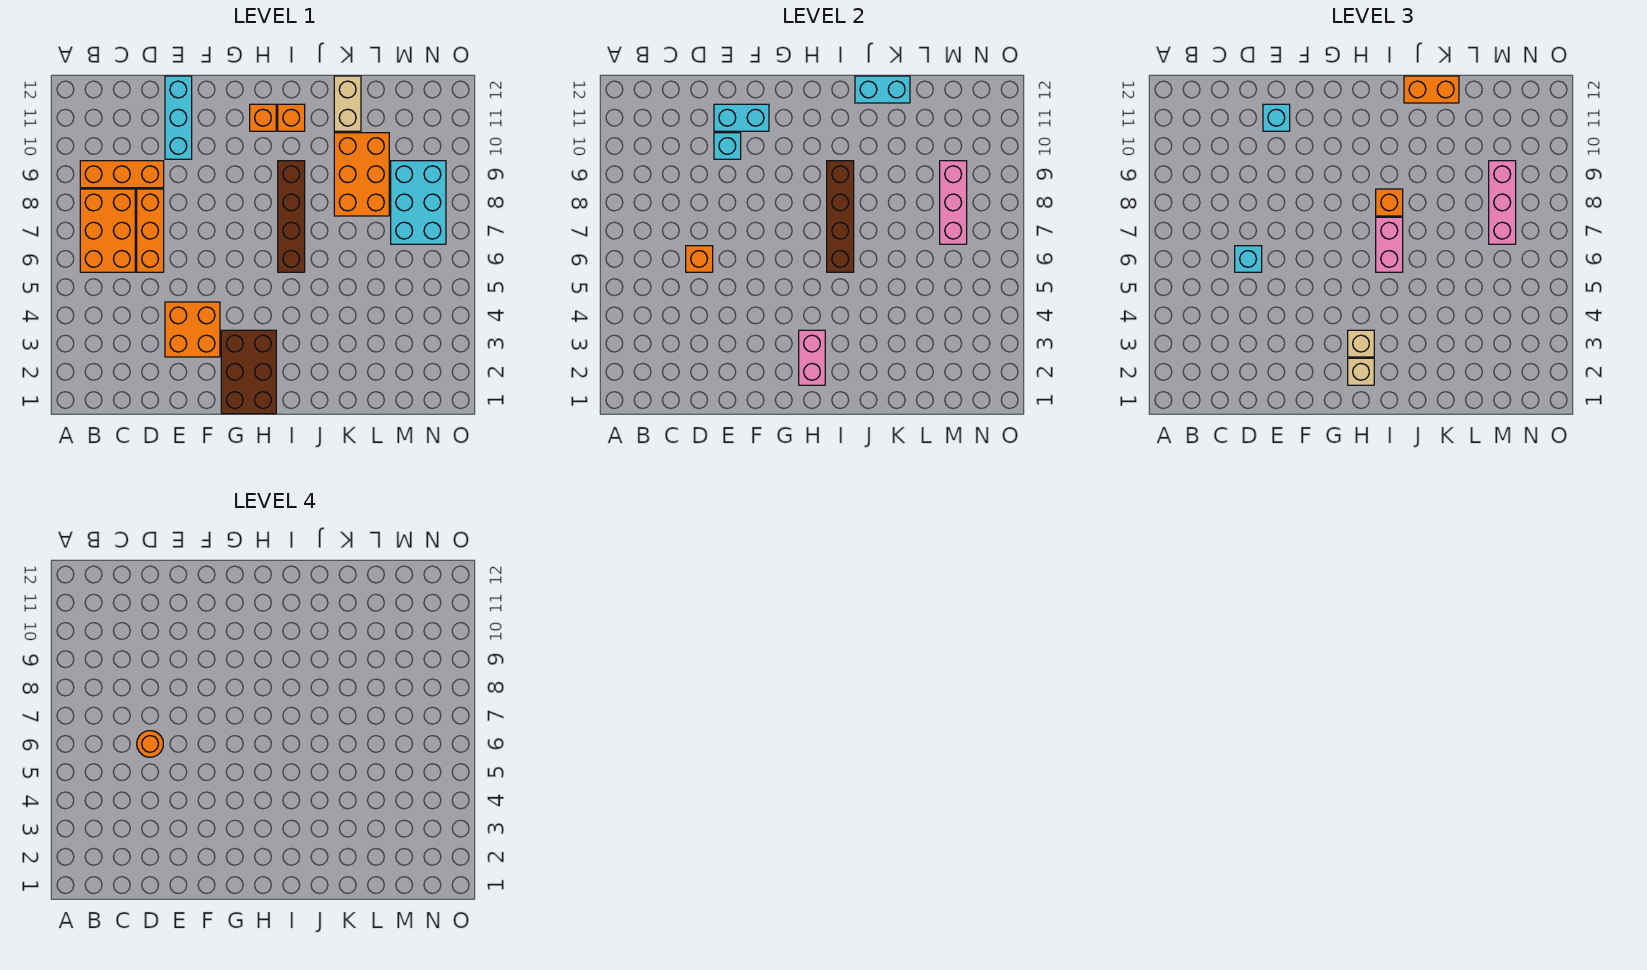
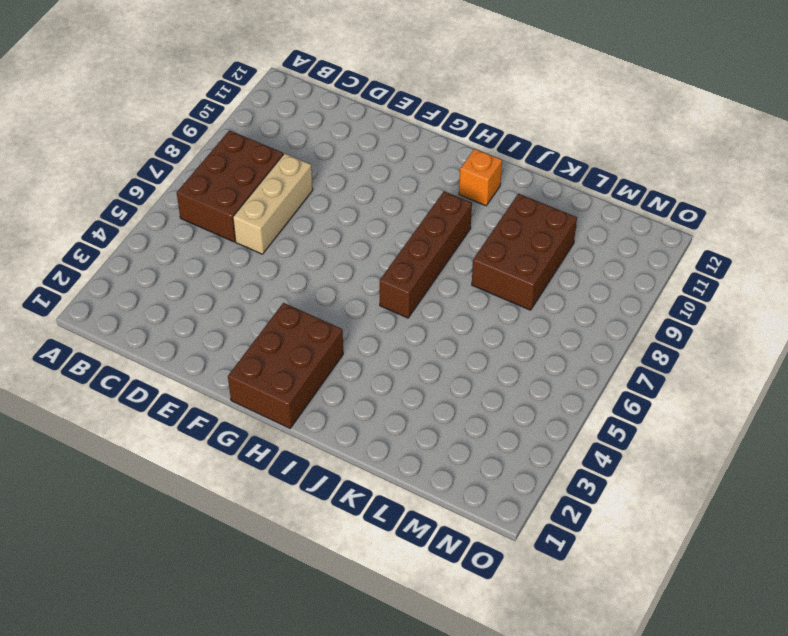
brown brick B6:C8 level 1 -> orange brick B6:C8 level 1
tan brick D6:D8 level 1 -> orange brick D6:D8 level 1
brown brick K8:L10 level 1 -> orange brick K8:L10 level 1
none -> orange brick B9:D9 level 1
none -> orange brick E3:F4 level 1
none -> cyan brick E10:E12 level 1

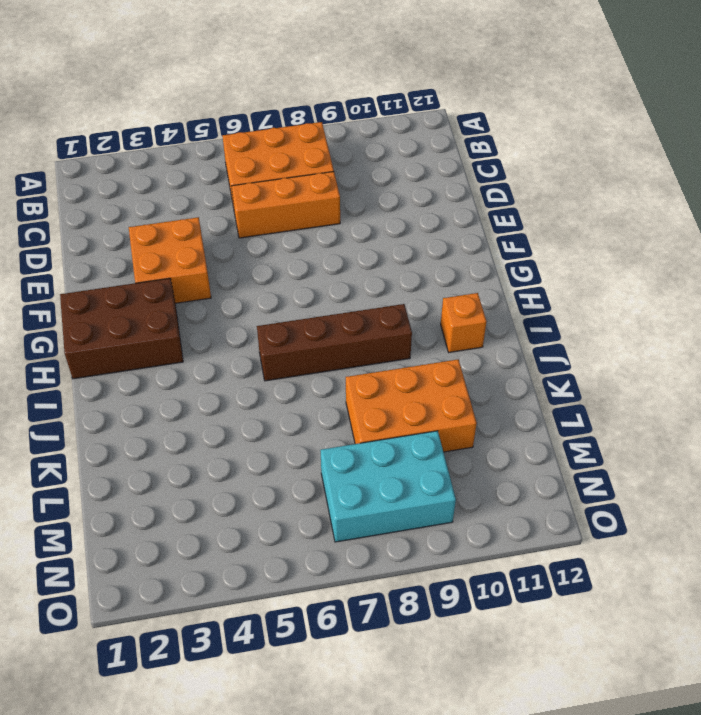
none -> orange brick B9:D9 level 1
none -> cyan brick E10:E12 level 1
none -> orange brick H11 level 1

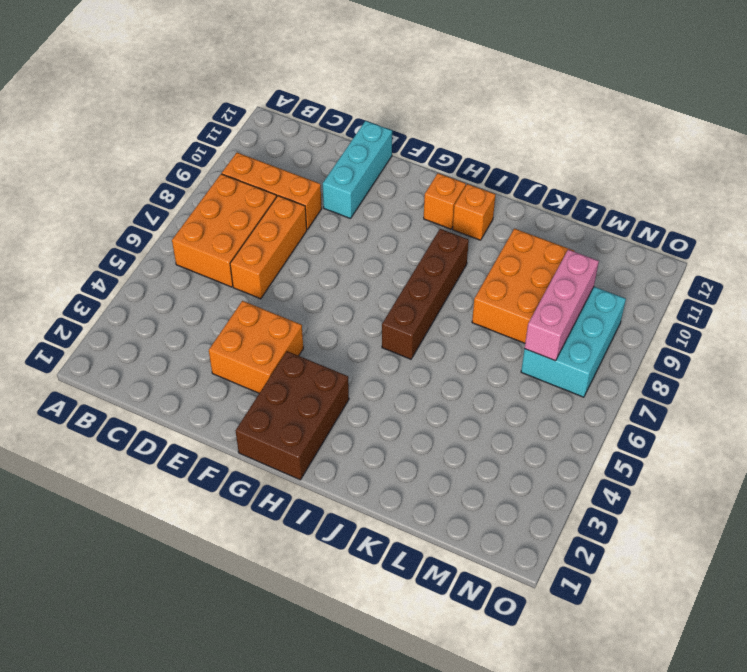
none -> tan brick K11:K12 level 1
none -> orange brick D6 level 2
none -> cyan brick E10 level 2

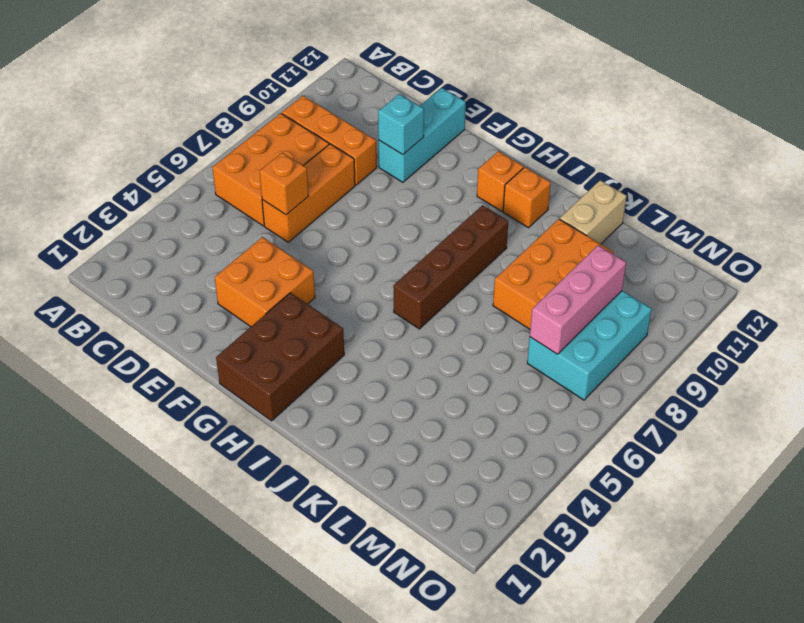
none -> cyan brick E11:F11 level 2
none -> pink brick H2:H3 level 2
none -> brown brick I6:I9 level 2

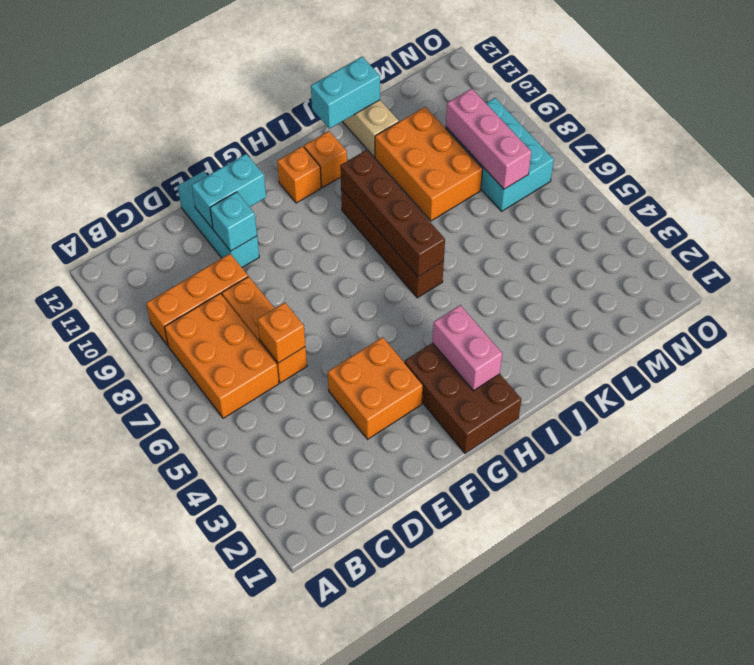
none -> cyan brick D6 level 3
none -> cyan brick E11 level 3
none -> tan brick H2 level 3

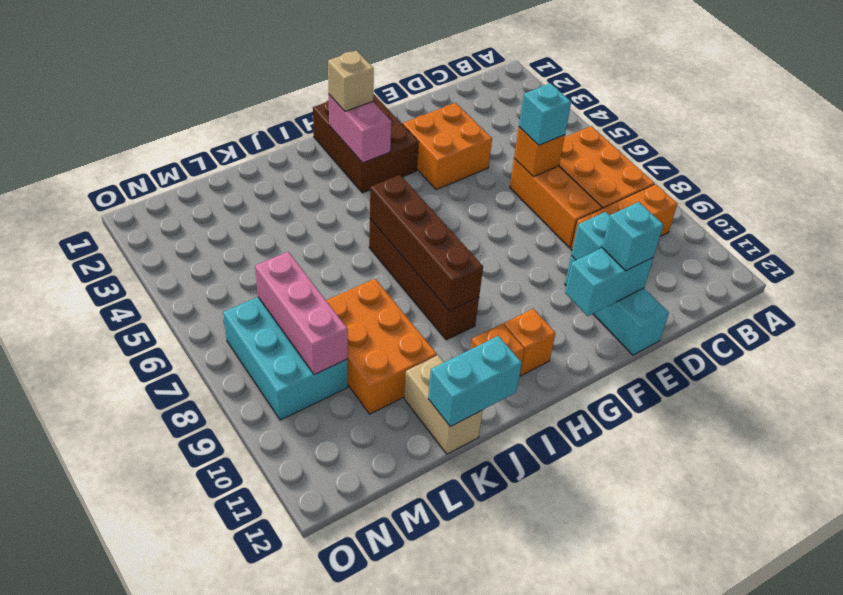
none -> tan brick H3 level 3
none -> pink brick I6:I7 level 3
none -> orange brick I8 level 3

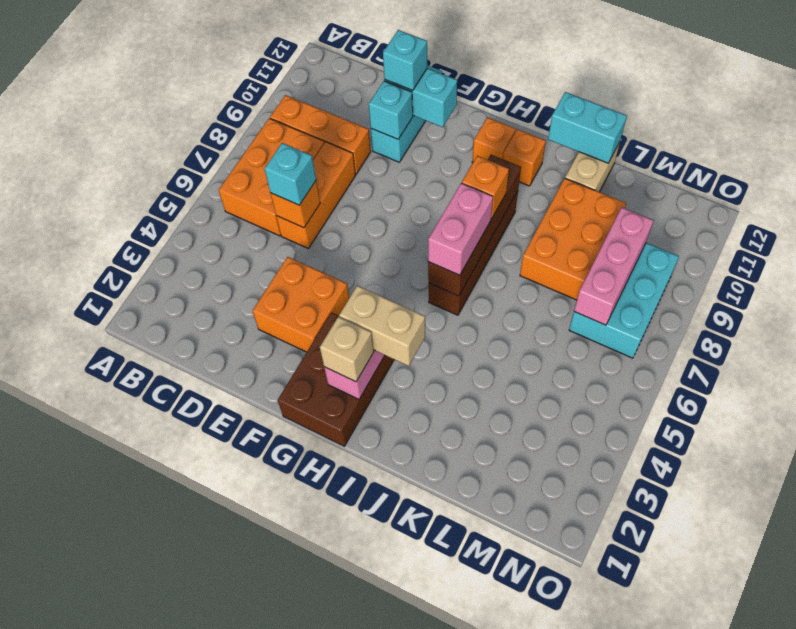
tan brick H3:I3 level 3 -> tan brick H3 level 3
none -> orange brick J12:K12 level 3
none -> pink brick M7:M9 level 3
none -> orange round brick D6 level 4

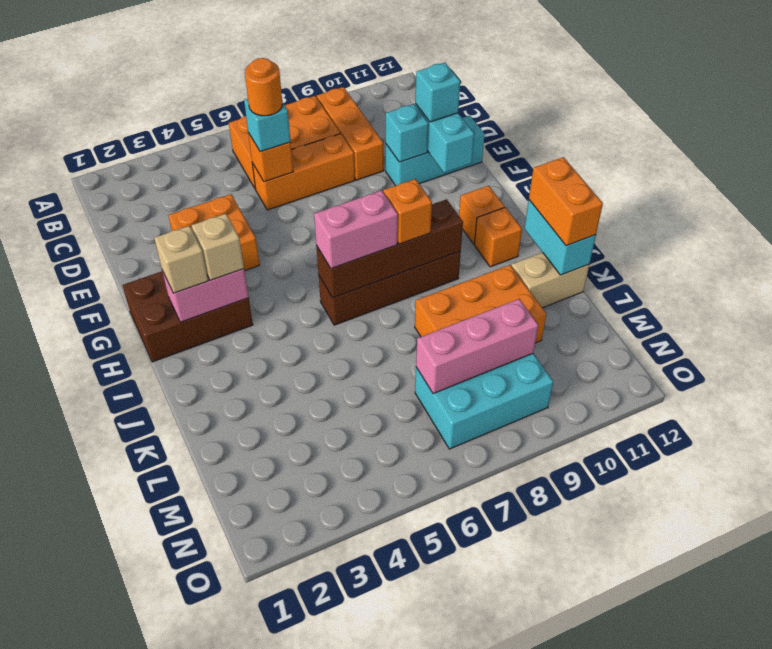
none -> pink brick M7:M9 level 3

